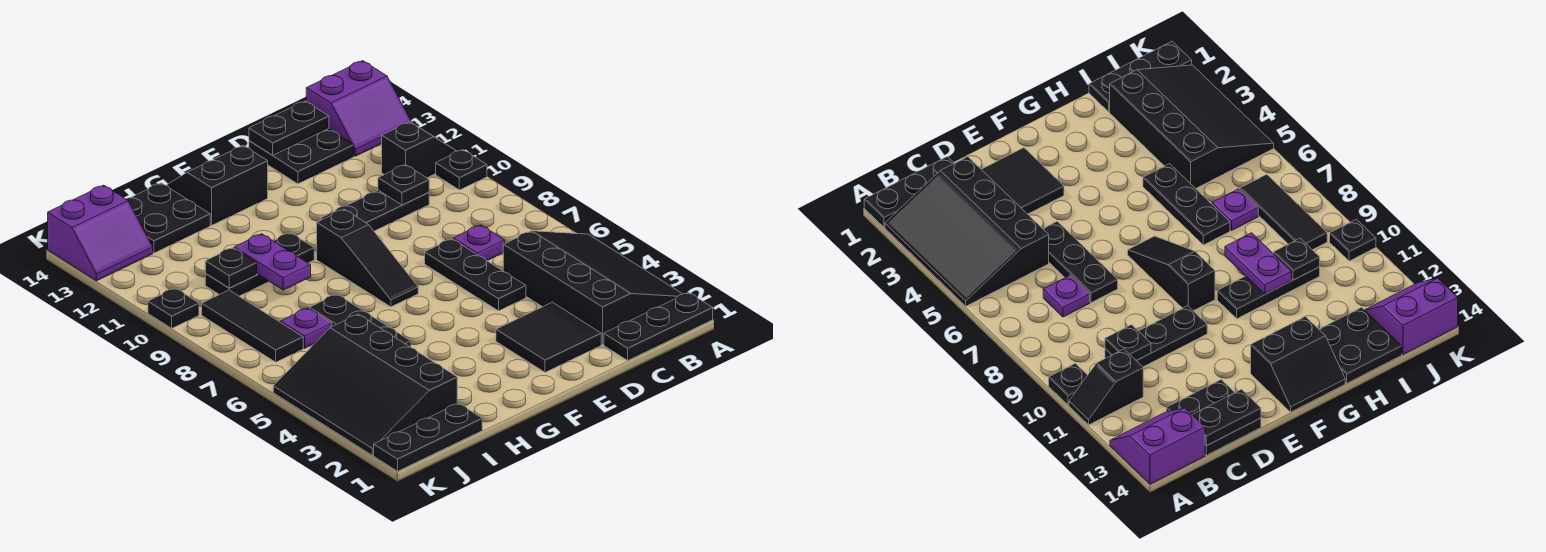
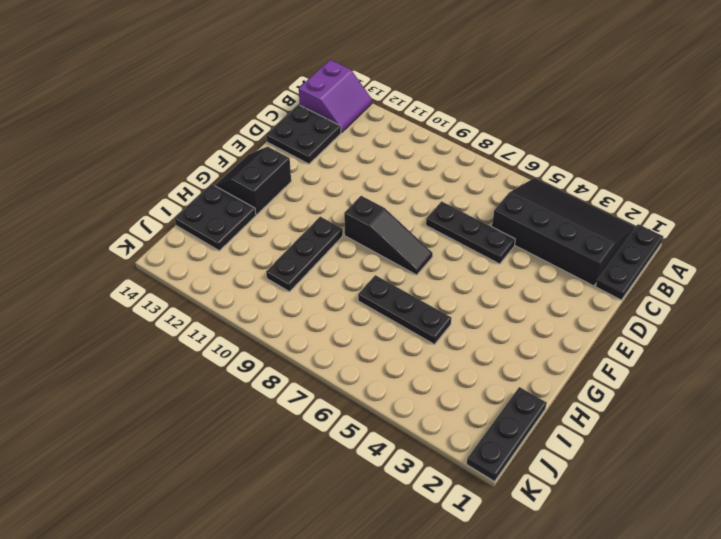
none -> black plate A10 level 1
none -> black slope A11:B11 level 1 top B
none -> purple plate C7 level 1

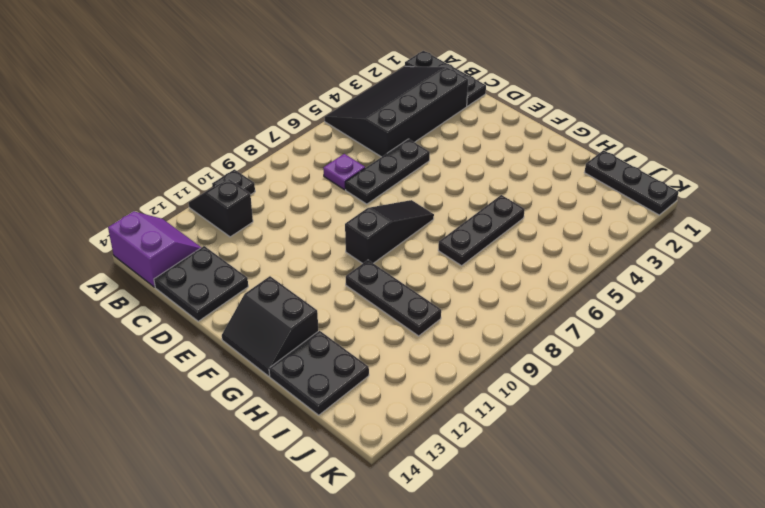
none -> black plate C10:E10 level 1
none -> black tile D2:E3 level 1
none -> black slope I2:K5 level 1 top I

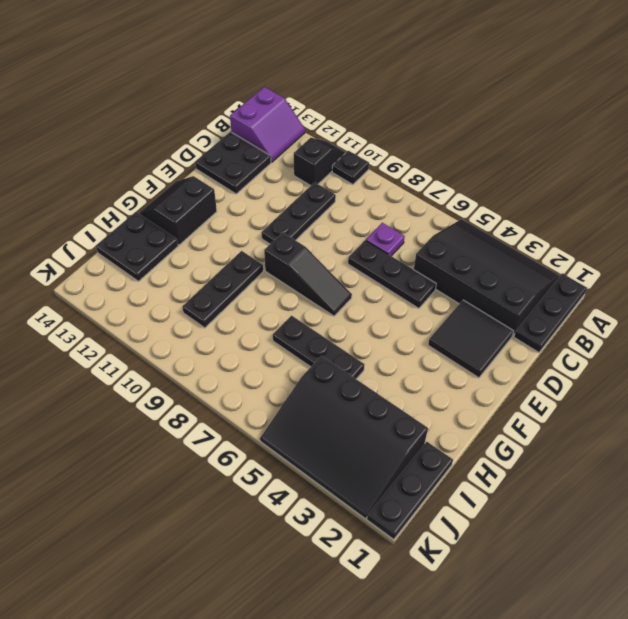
none -> purple plate I7 level 1
none -> black tile J7:J9 level 1
none -> purple slope J13:K14 level 1 top 14

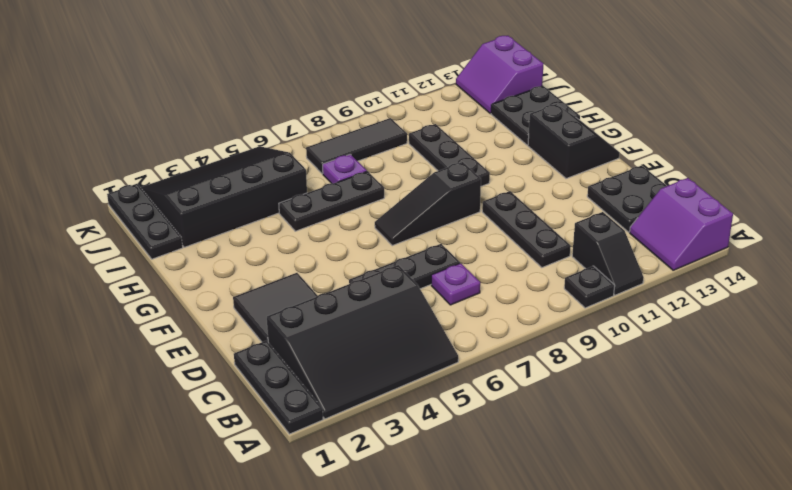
none -> black plate K10 level 1
none -> black plate C10 level 2
none -> black plate C14:D14 level 2

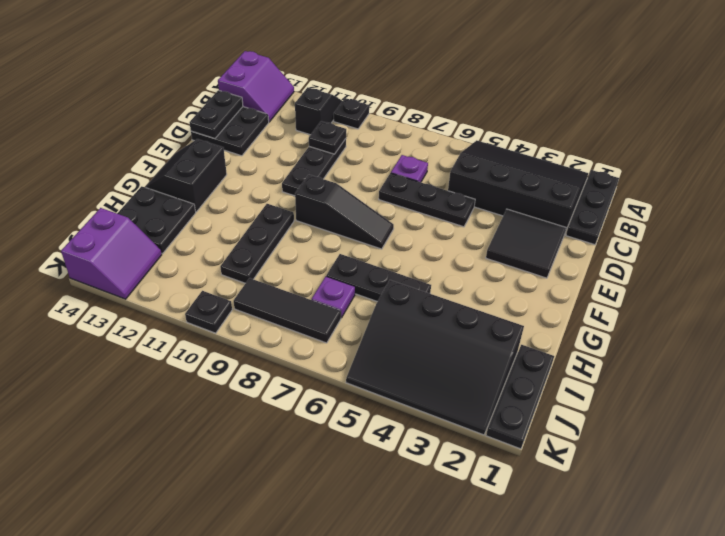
none -> purple plate H9:H10 level 2
none -> black plate I10 level 2

